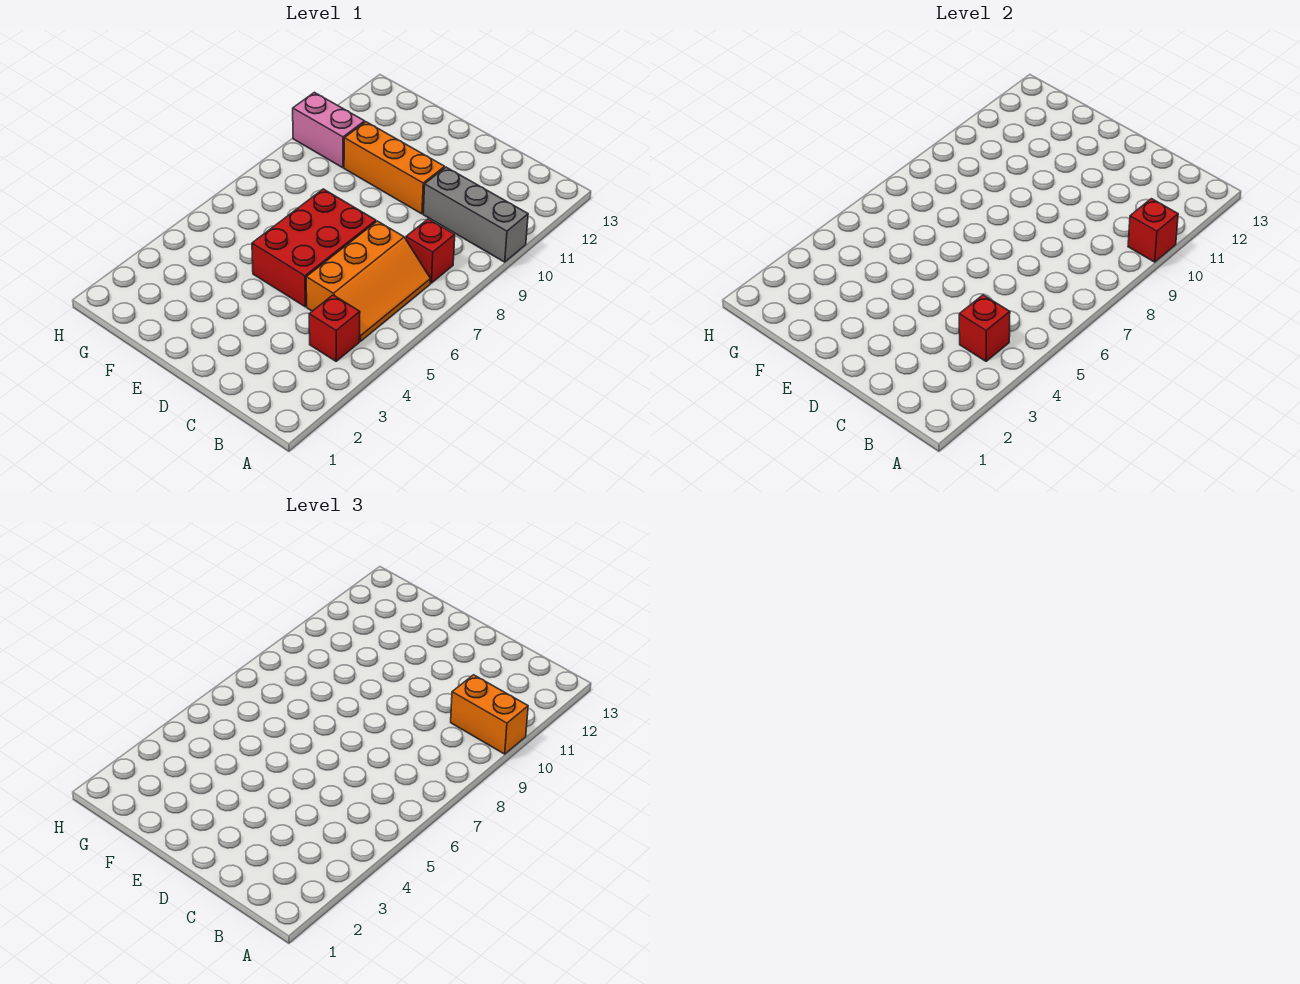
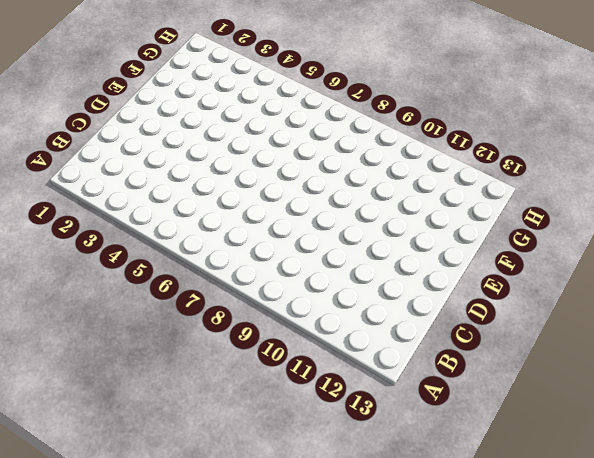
none -> grey brick A10:C10 level 1
none -> red brick B4 level 1

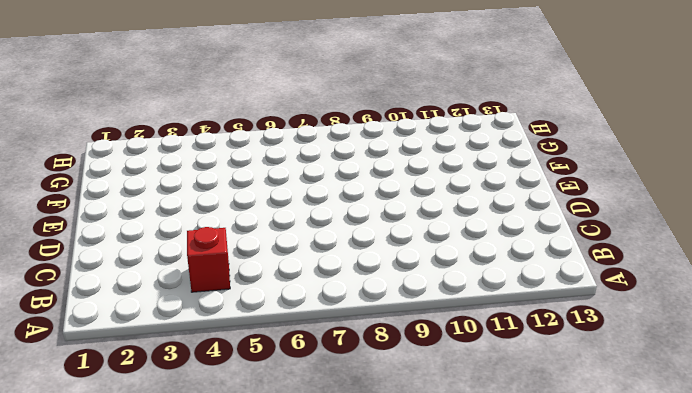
none -> grey brick A10:C10 level 1
none -> orange slope B5:C7 level 1 top C

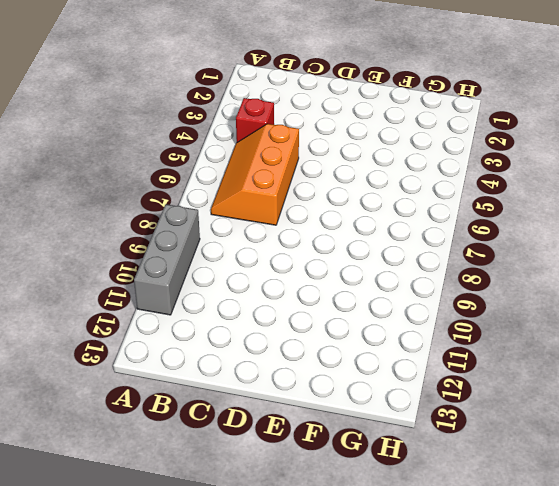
grey brick A9:A11 level 1 -> grey brick A10:C10 level 1
none -> red brick B8 level 1
none -> red brick D5:E7 level 1

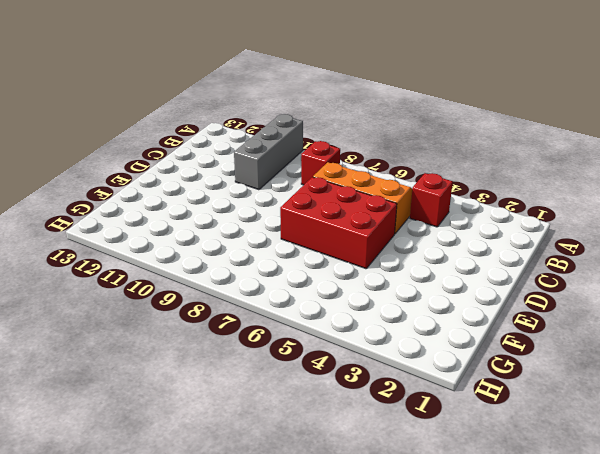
none -> orange brick D10:F10 level 1
none -> pink brick G10:H10 level 1

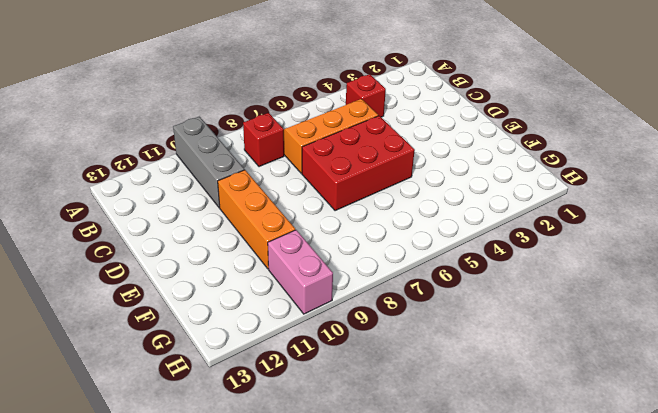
none -> red brick A10 level 2
none -> red brick B4 level 2

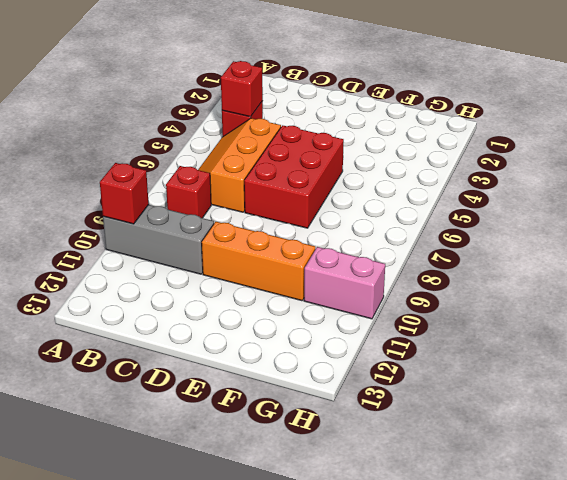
none -> orange brick A10:B10 level 3

